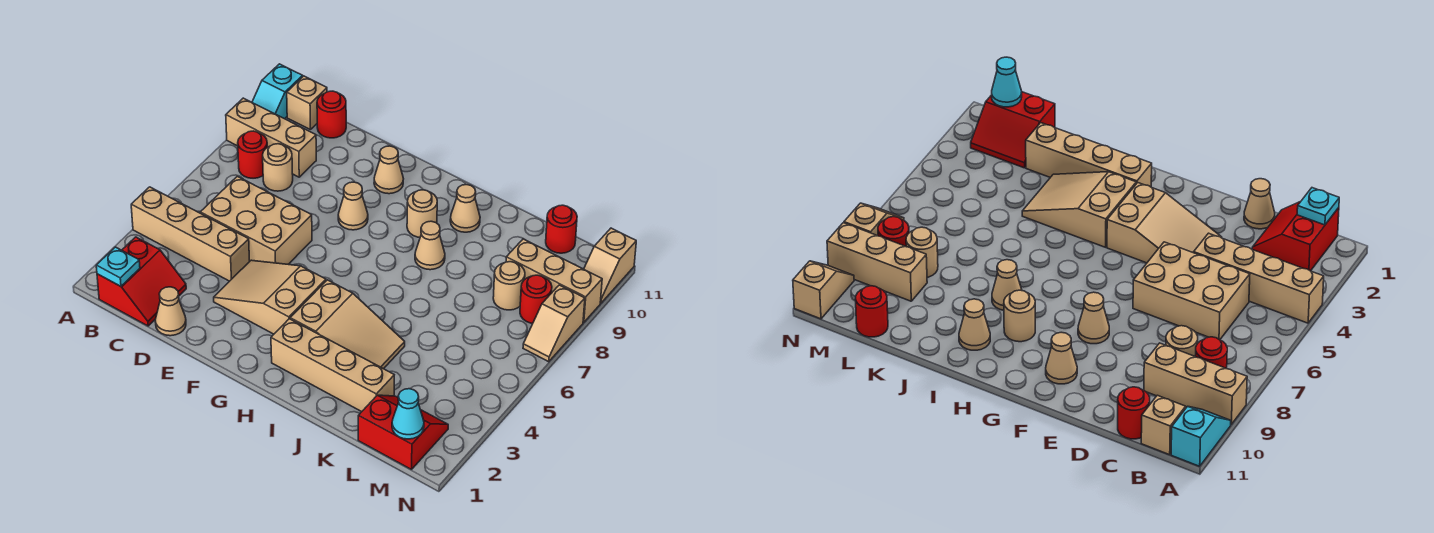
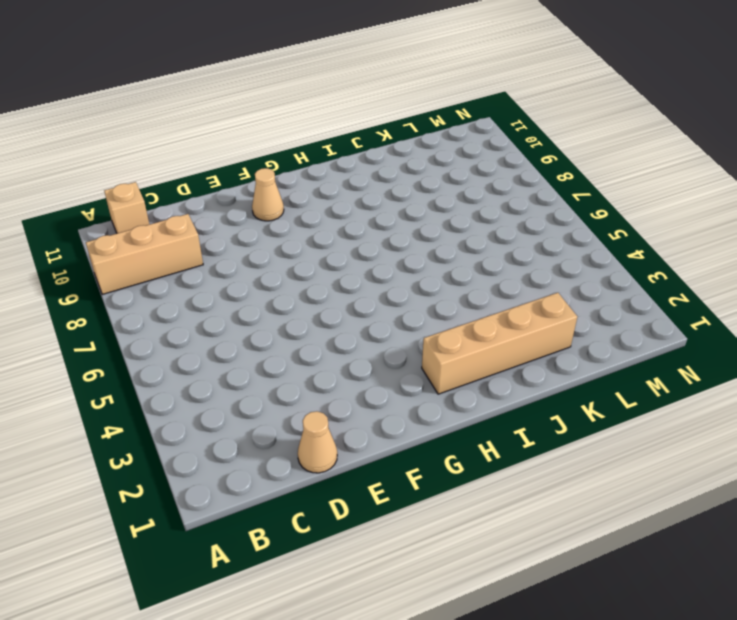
none -> tan brick A4:D4 level 1
none -> cyan slope A10:A11 level 1 top 11
none -> red slope B1:C2 level 1 top B

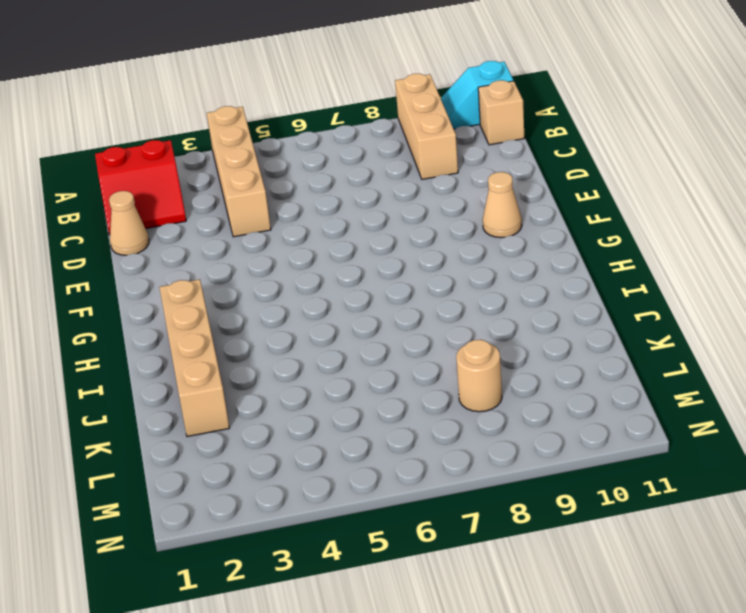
none -> red round brick B8 level 1
none -> tan brick C5:E6 level 1
none -> tan round brick C8 level 1

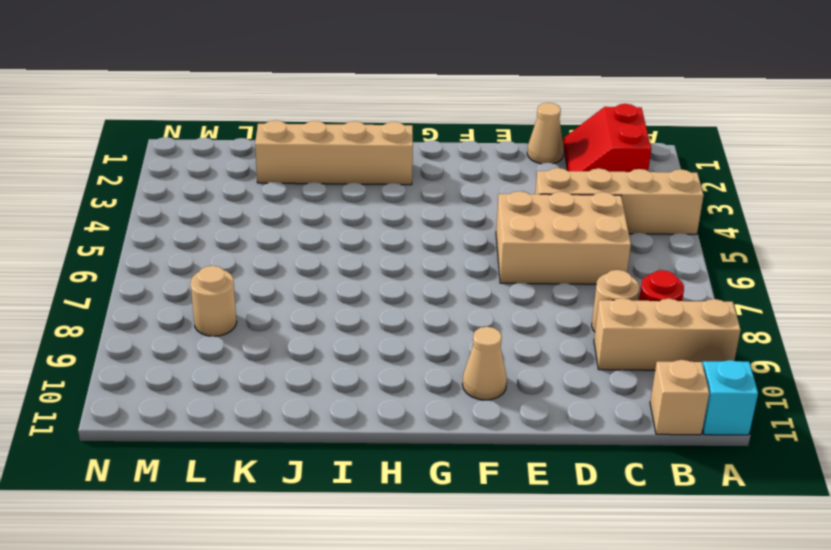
none -> red round brick C11 level 1
none -> tan slope E3:G4 level 1 top G
none -> tan cone F8 level 1

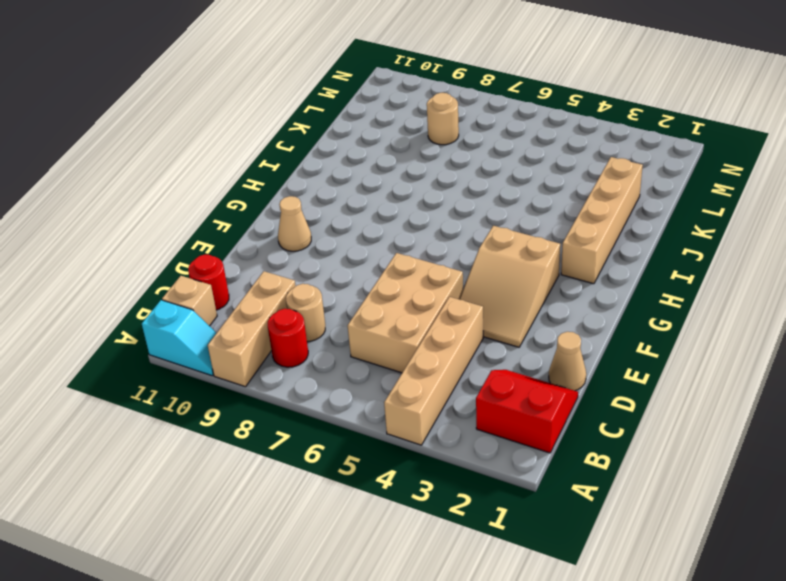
none -> tan cone F8 level 1
none -> tan slope H3:J4 level 1 top H
none -> tan round brick H9 level 1

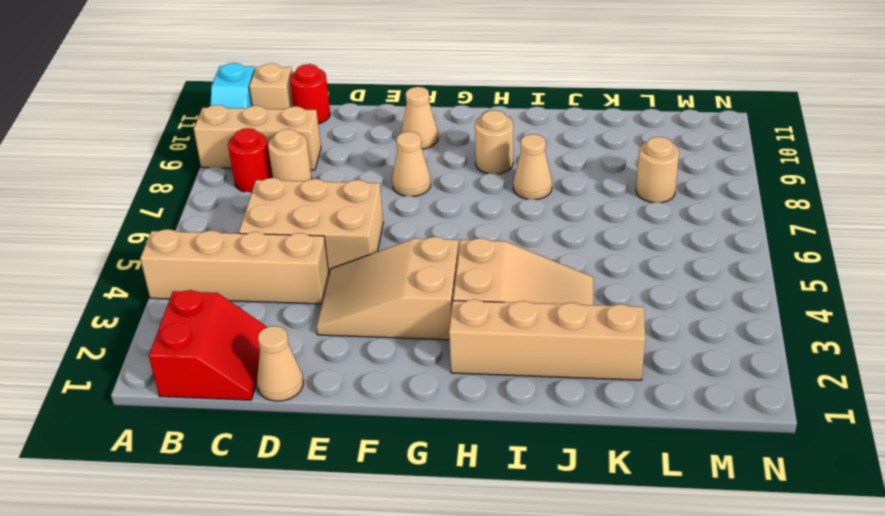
none -> tan cone I10 level 1
none -> red slope L1:M2 level 1 top 1
none -> tan brick L9:N9 level 1

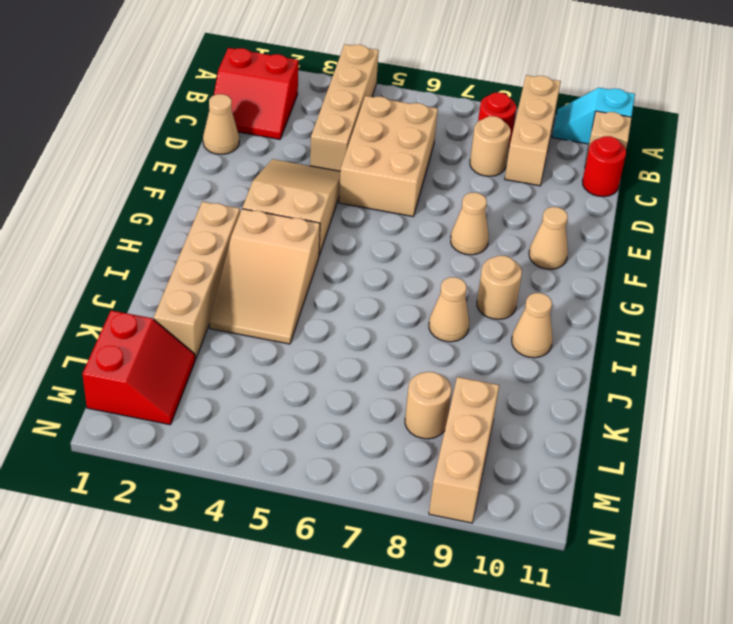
none -> red round brick L11 level 1
none -> red round brick M8 level 1
none -> tan slope N7:N8 level 1 top 8

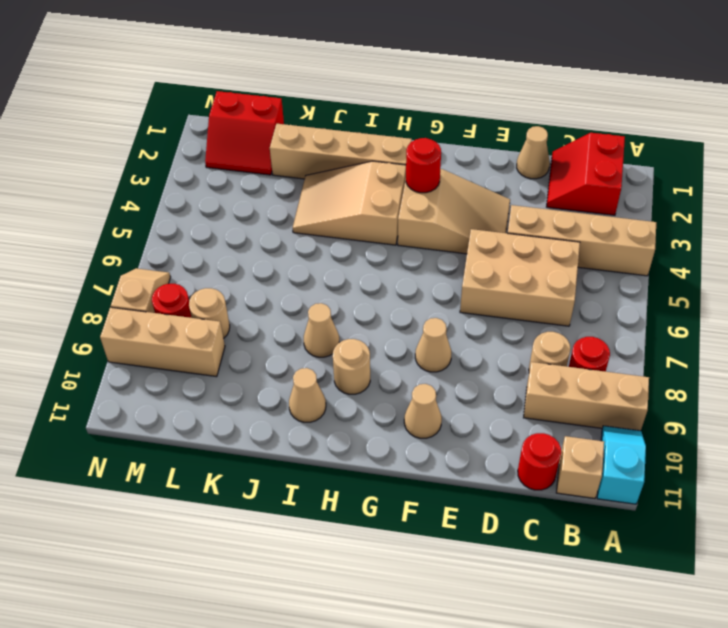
red round brick G3 level 2 -> red round brick L11 level 1
none -> tan slope N10:N11 level 1 top 11
none -> cyan plate B1 level 2
none -> cyan cone M1 level 2

